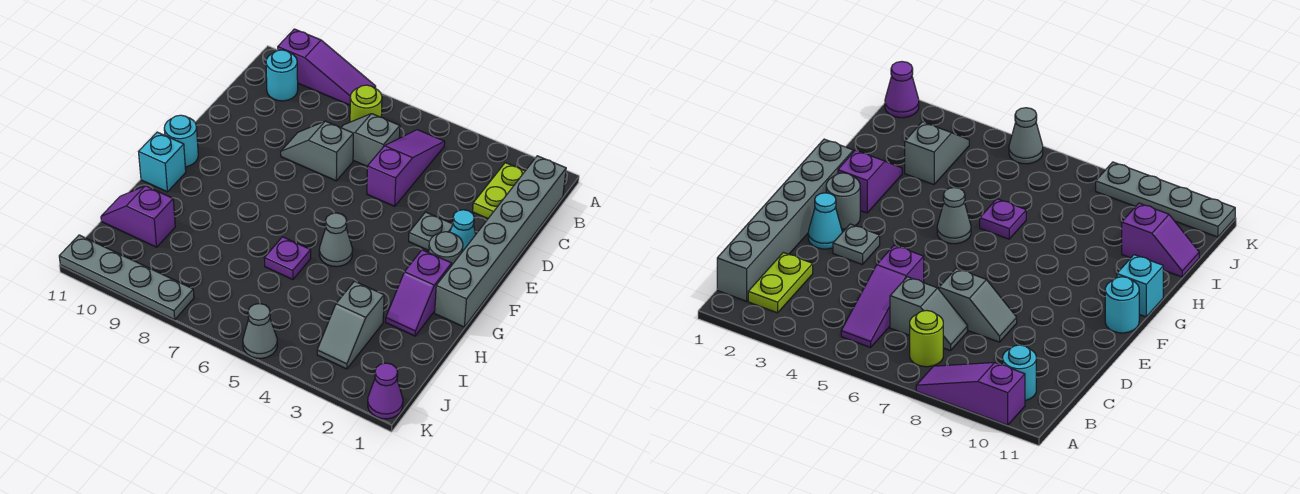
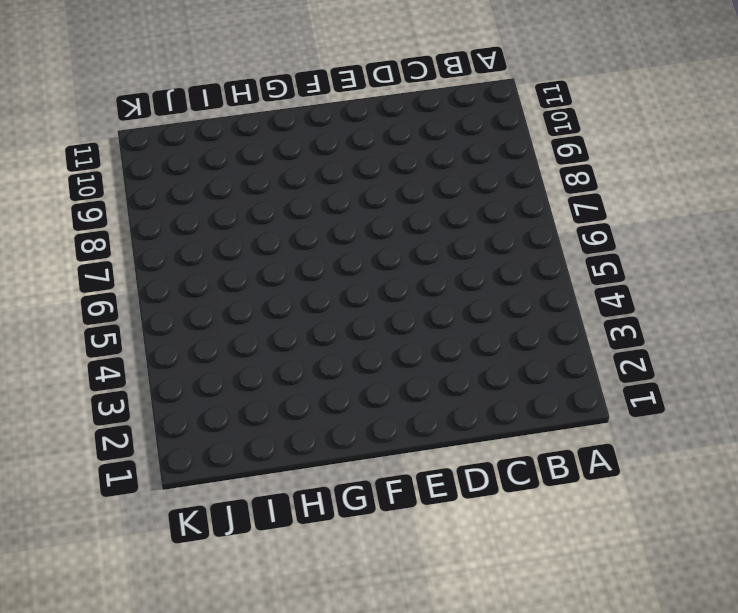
none -> purple slope A8:A10 level 1 top 10
none -> grey brick B1:G1 level 1
none -> lime plate B2:C2 level 1

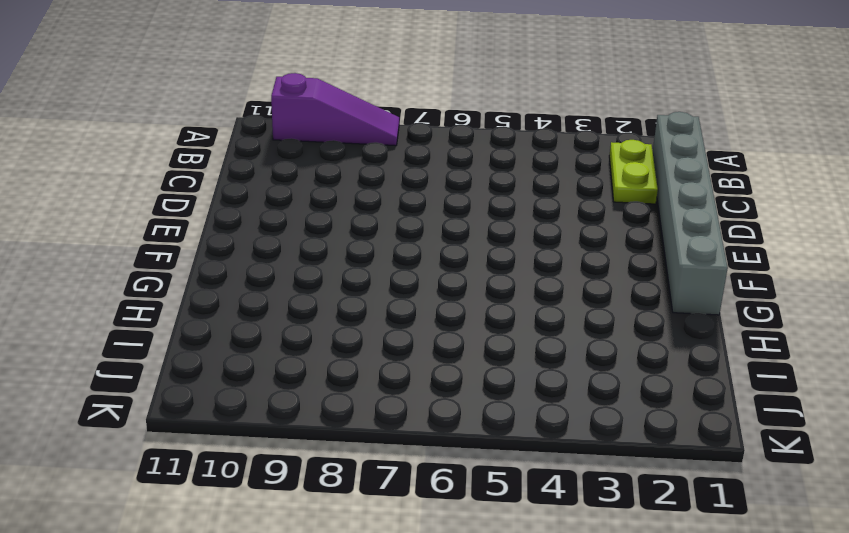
none -> purple slope B5:D5 level 1 top D
none -> lime round brick B7 level 1
none -> cyan round brick B10 level 1

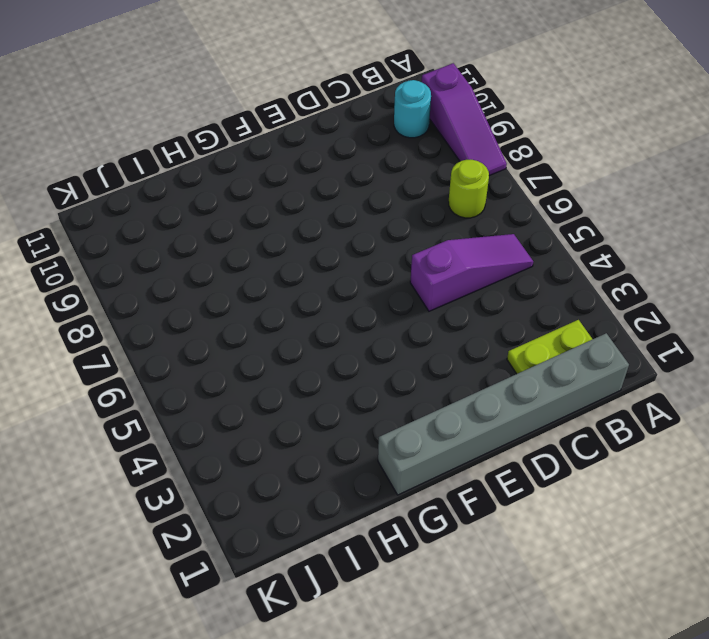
none -> grey slope C6:C7 level 1 top 6
none -> grey slope D7:D8 level 1 top 7
none -> cyan cone E2 level 1

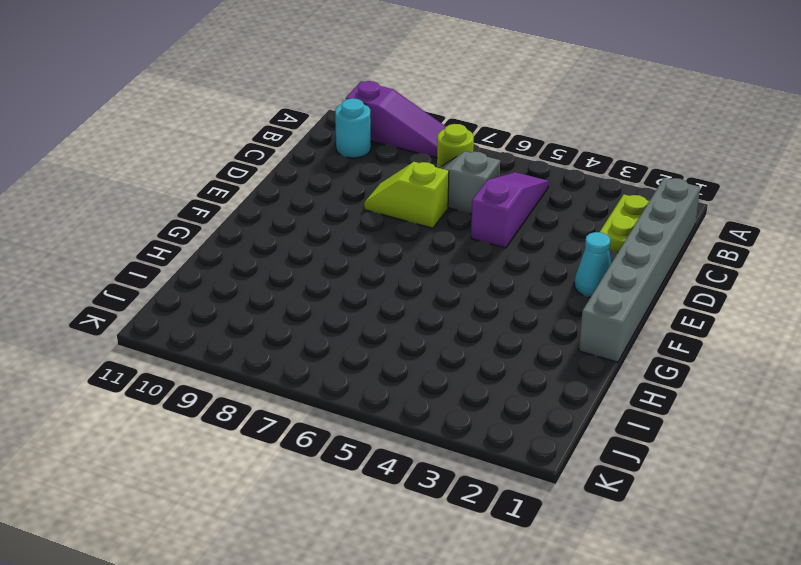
lime slope D7:D8 level 1 top 7 -> grey slope D7:D8 level 1 top 7
none -> grey plate E3 level 1
none -> grey round brick F2 level 1
none -> cyan round brick F11 level 1

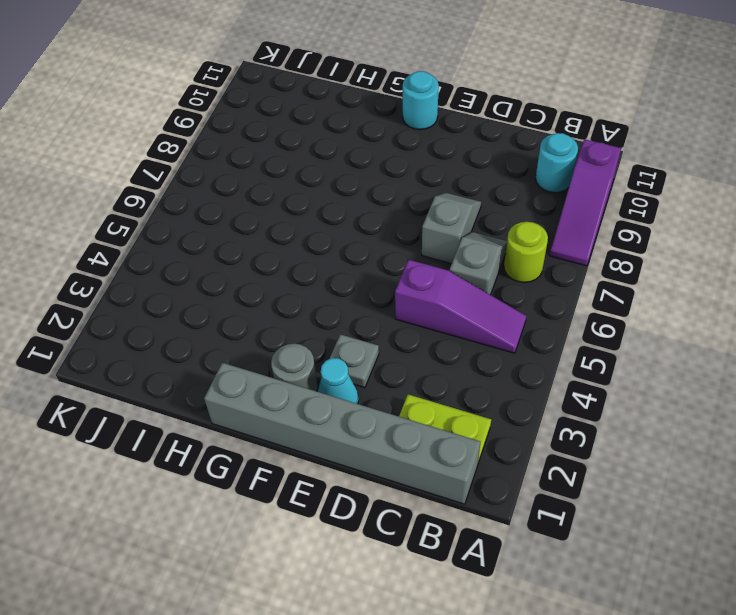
none -> purple slope G2:H2 level 1 top G
none -> grey cone G5 level 1
none -> cyan brick G11 level 1

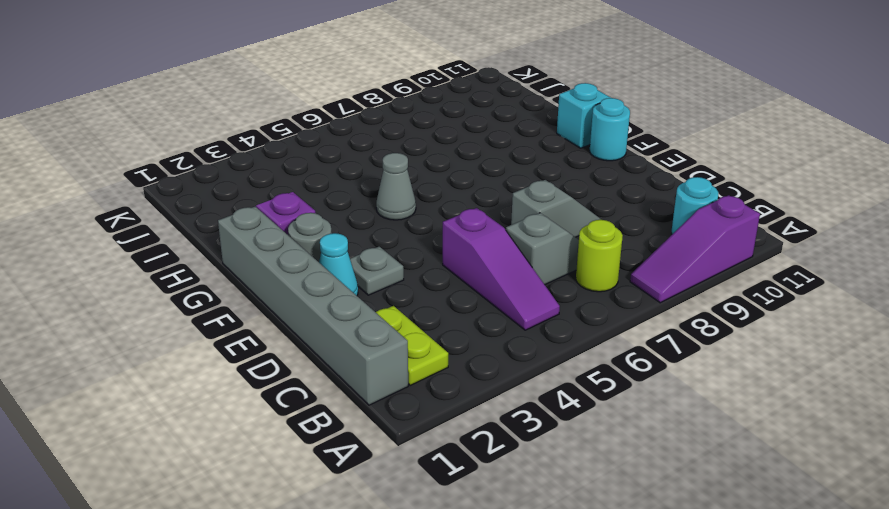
none -> purple plate H6 level 1
none -> grey slope I3:J3 level 1 top I
none -> purple slope I10:I11 level 1 top 10

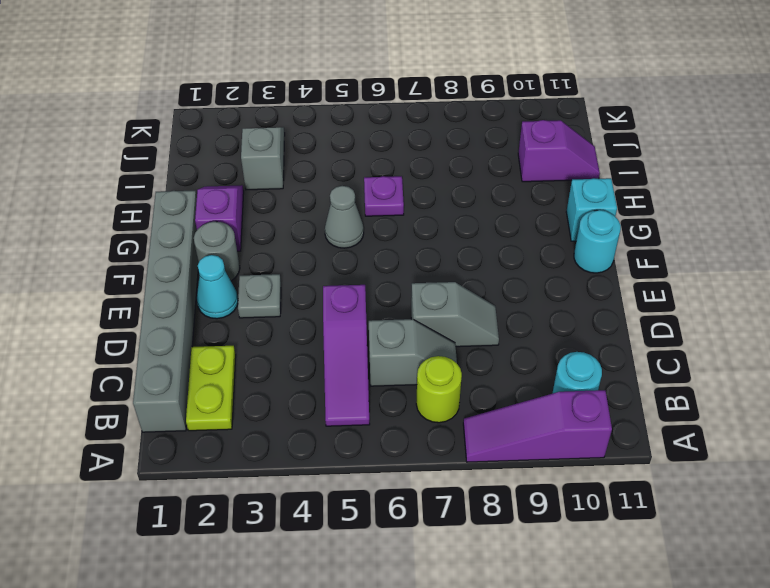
none -> purple cone K1 level 1
none -> grey cone K5 level 1
none -> grey plate K8:K11 level 1

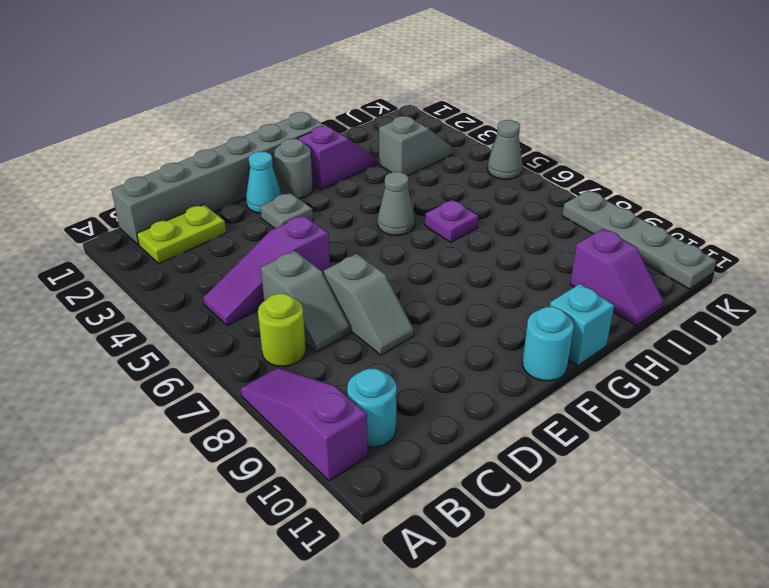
none -> purple cone K1 level 1

